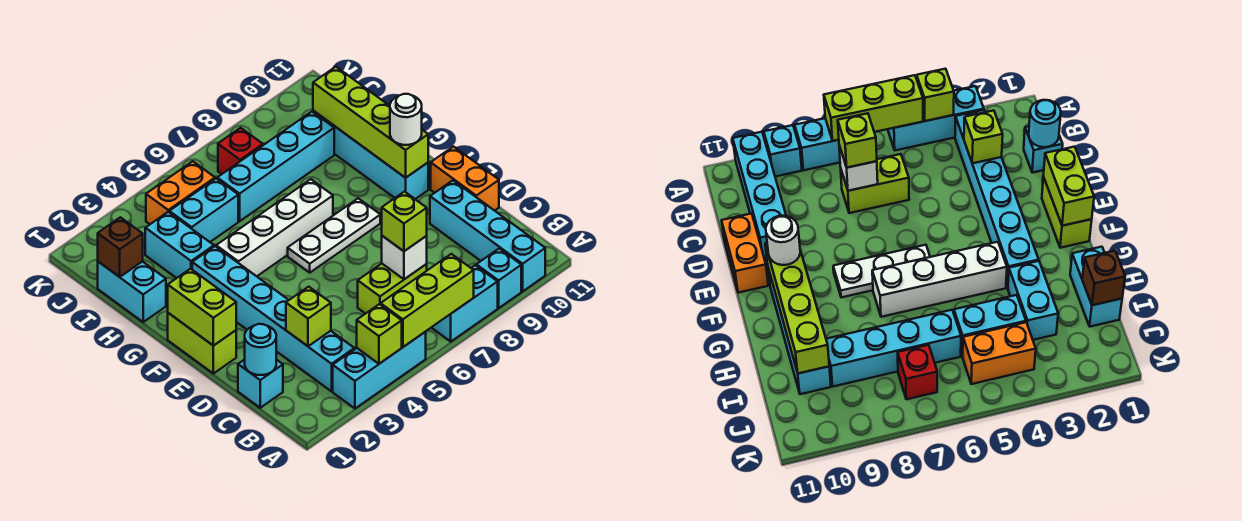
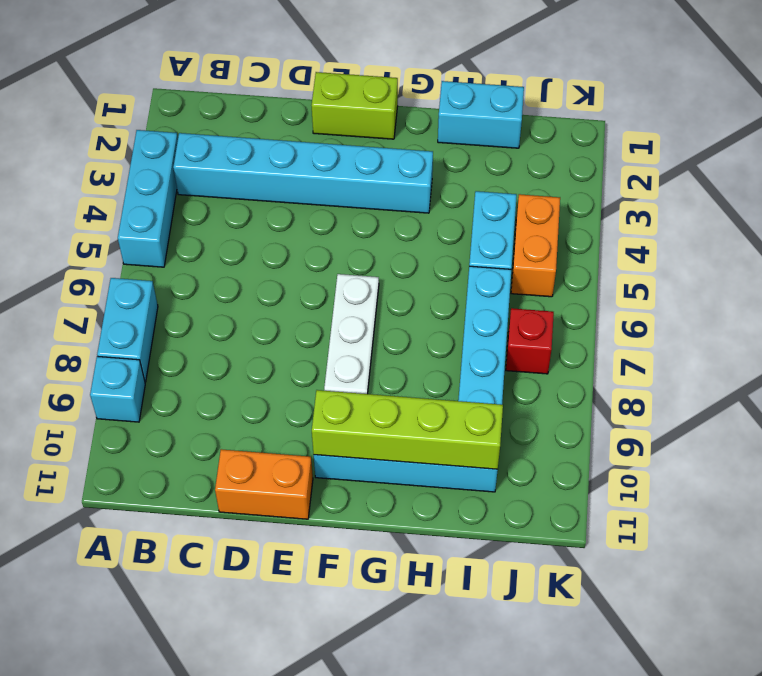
none -> cyan brick A10:D10 level 1
none -> cyan brick C1 level 1
none -> lime brick C6:C7 level 1

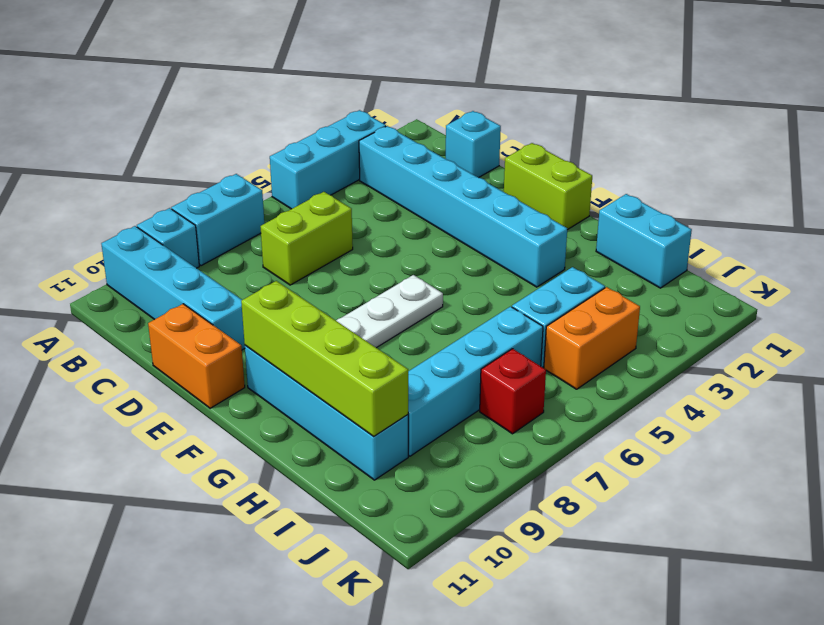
none -> white brick G4:G7 level 1
none -> cyan brick H3:I3 level 1
none -> lime brick A4 level 2

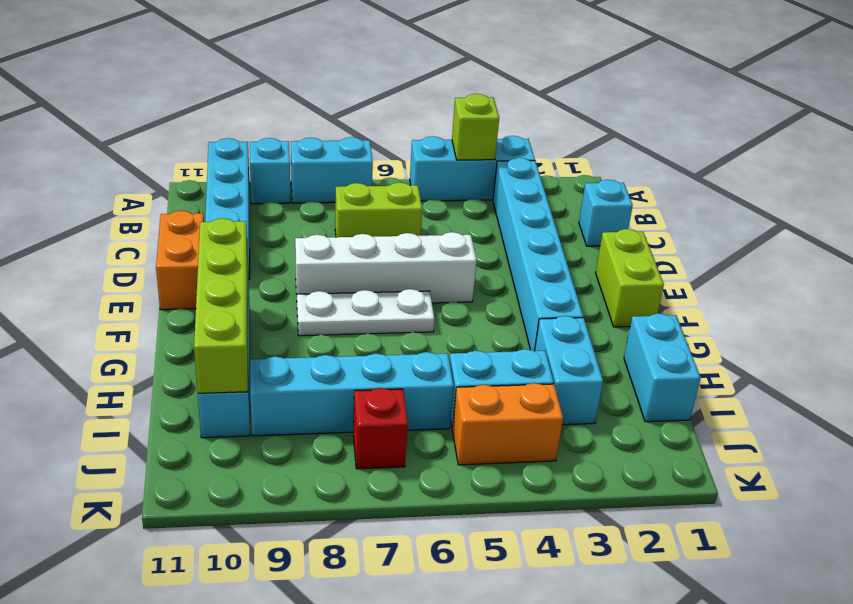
white brick E5:E8 level 1 -> white brick G4:G7 level 1
none -> lime brick A5:A7 level 2
none -> cyan round brick C1 level 2
none -> lime brick C3 level 2

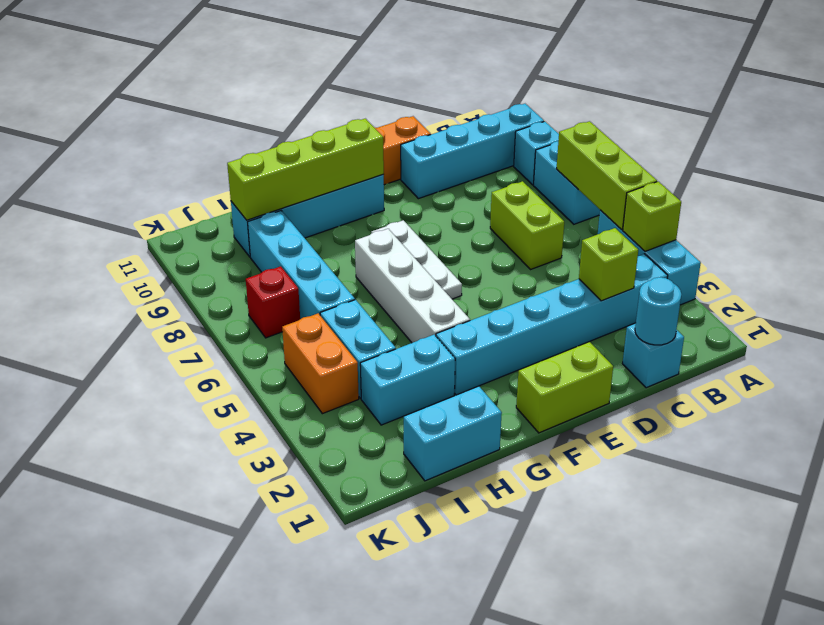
none -> white brick C7 level 2
none -> lime brick E1:F1 level 2
none -> brown brick I1 level 2

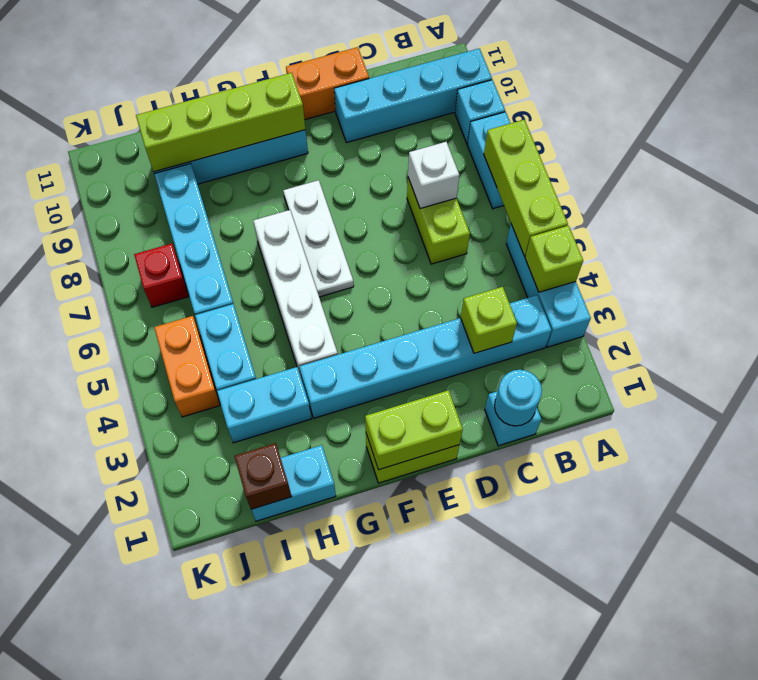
none -> lime brick C7 level 3
none -> white round brick F10 level 3

